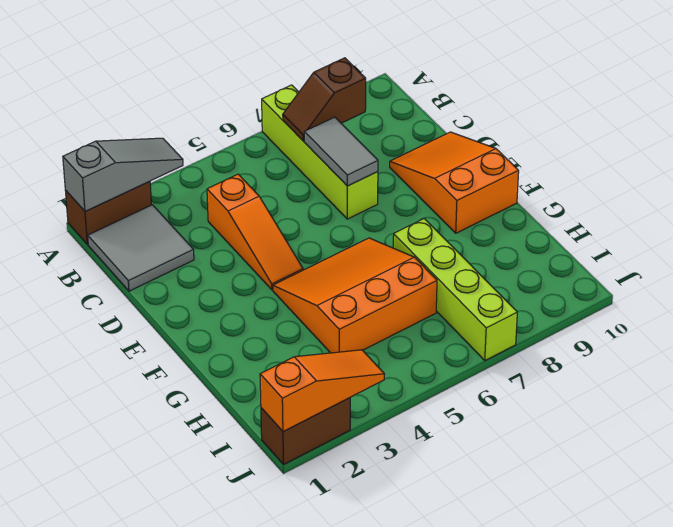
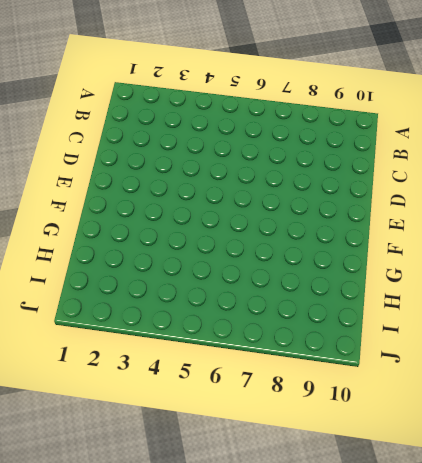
none -> brown brick A1:A2 level 1
none -> lime brick A7:D7 level 1
none -> grey tile B1:C2 level 1

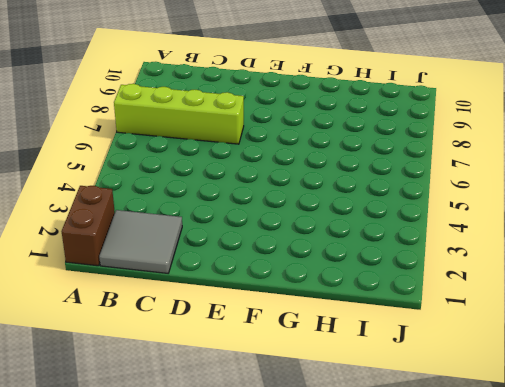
none -> orange slope C4:E4 level 1 top C
none -> orange slope D9:F10 level 1 top F
none -> orange slope F4:H6 level 1 top H

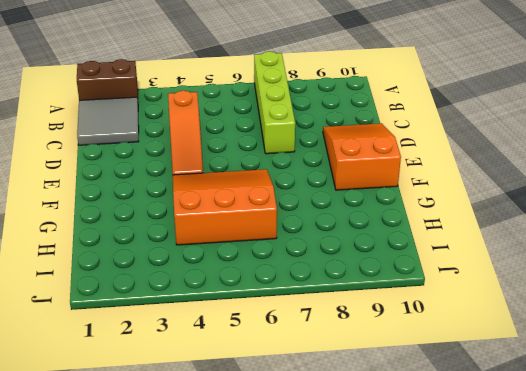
none -> lime brick G7:J7 level 1
none -> brown brick J1:J2 level 1
none -> grey slope A1:A3 level 2 top 1

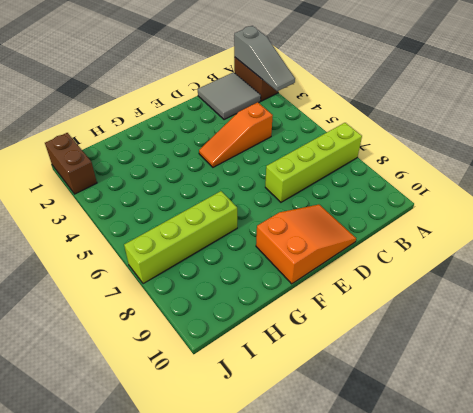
none -> orange slope F4:H6 level 1 top H
none -> brown slope B7:B8 level 2 top 8
none -> grey tile C7:D7 level 2

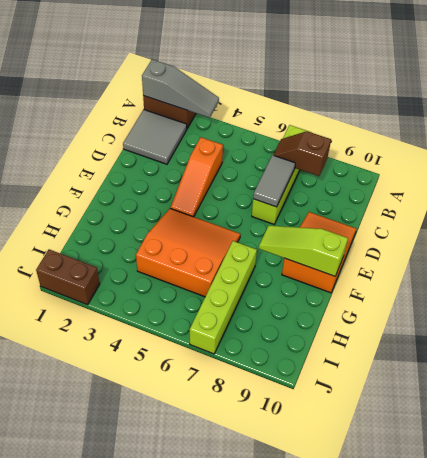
lime slope F8:F10 level 2 top 10 -> none
none -> orange slope J1:J3 level 2 top 1

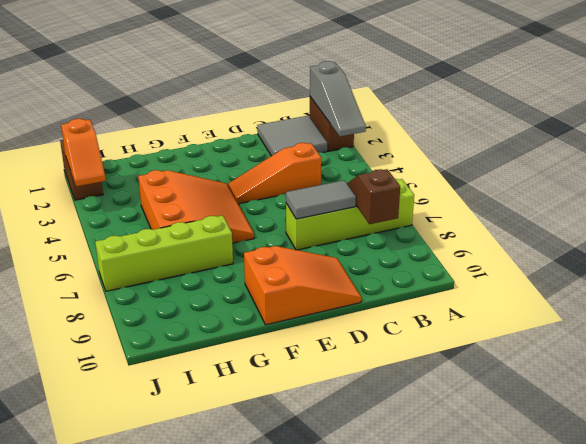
orange slope J2:J3 level 2 top 2 -> orange slope J1:J3 level 2 top 1

